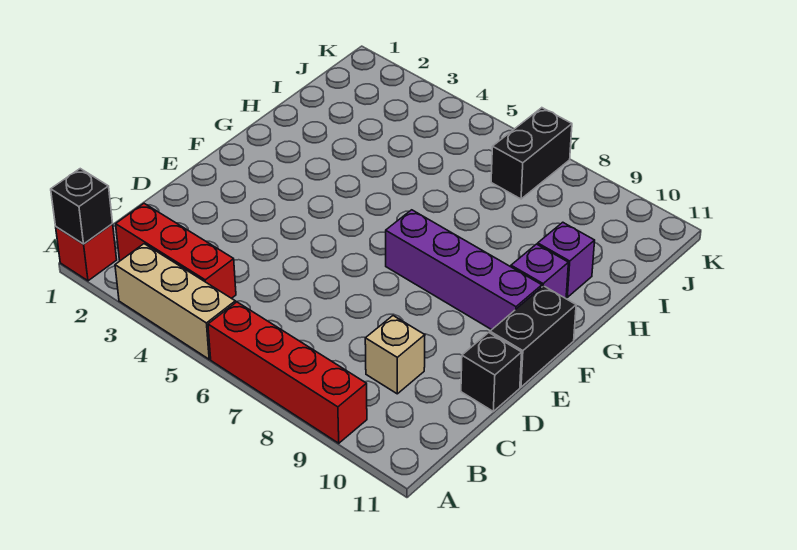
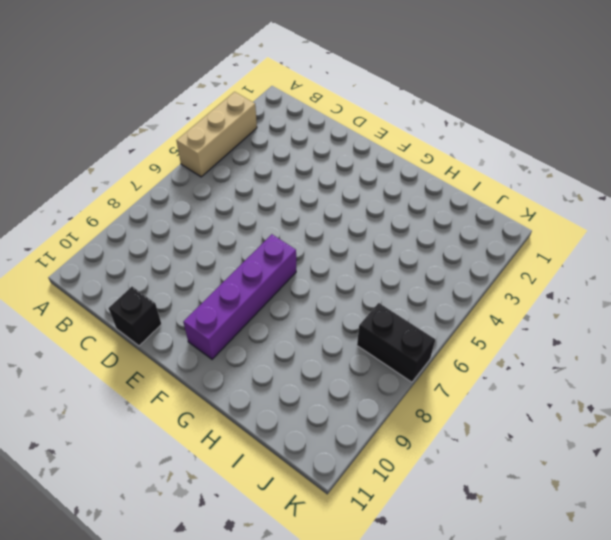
none -> red brick A1 level 1
none -> red brick A6:A9 level 1
none -> red brick B2:B4 level 1

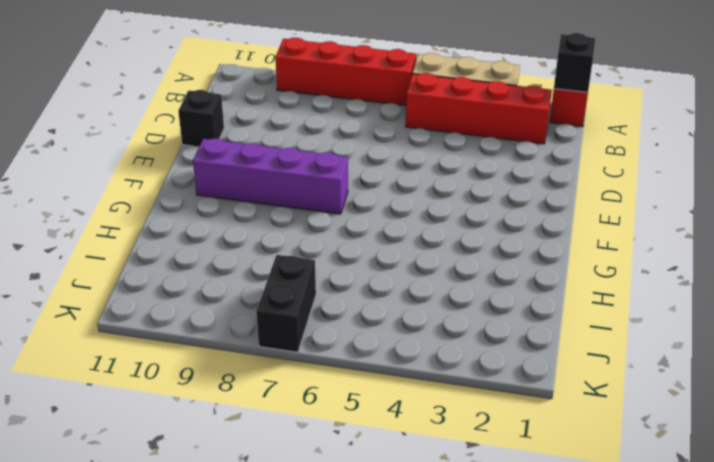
red brick B2:B5 level 1 -> red brick B2:B4 level 1
none -> tan brick C9 level 1
none -> black brick E11:F11 level 1
none -> purple brick G10 level 1

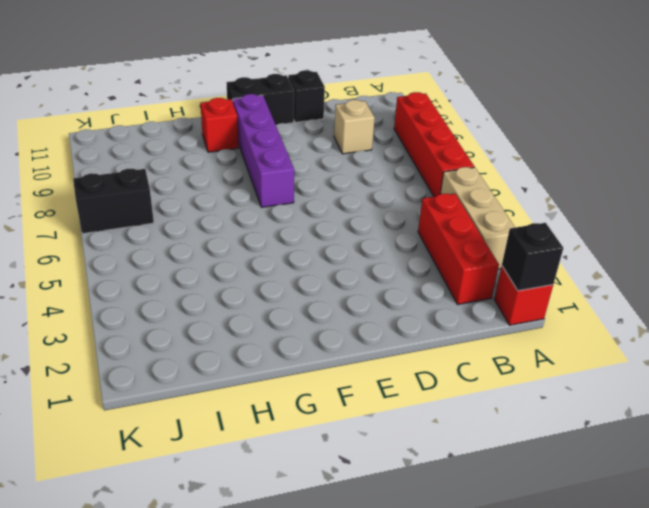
red brick G10 level 1 -> purple brick G10 level 1
none -> purple brick H10 level 1

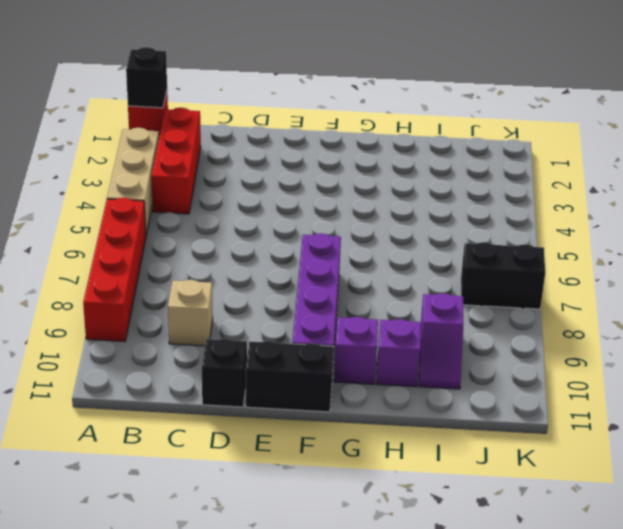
purple slope I9:I10 level 1 top 9 -> none

